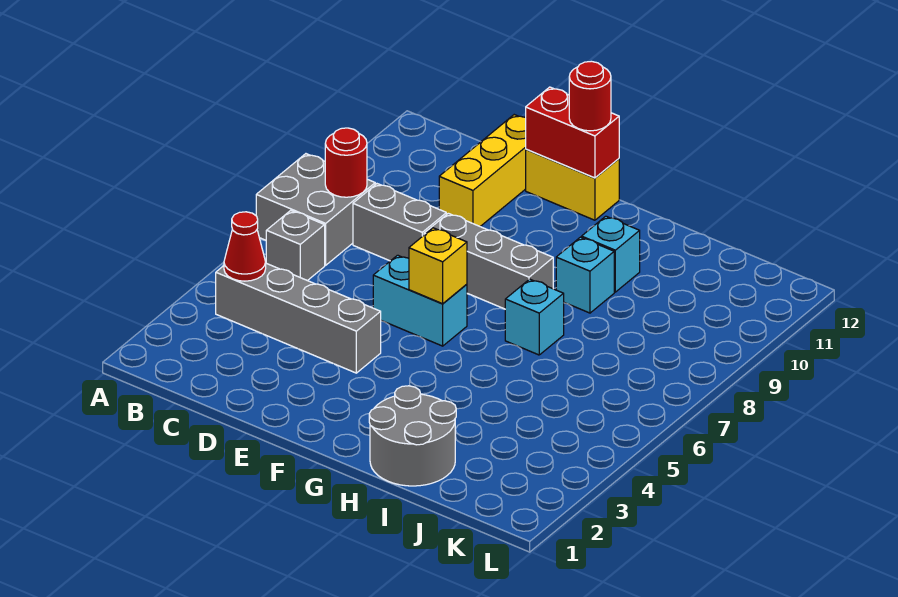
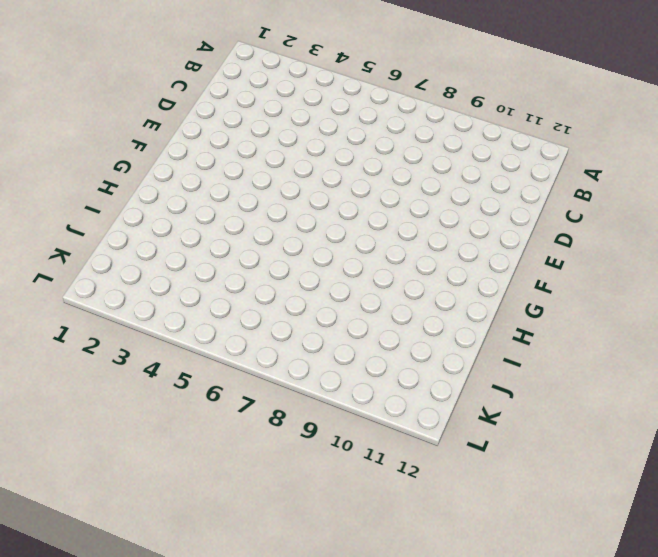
none -> grey brick A7:B8 level 1
none -> grey brick B4:E4 level 1
none -> grey brick B6 level 1

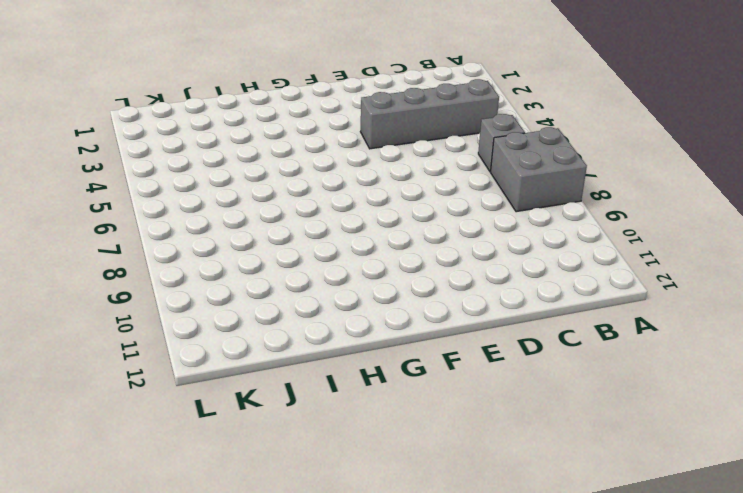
none -> grey brick C8:D8 level 1
none -> yellow brick D10:D12 level 1
none -> cyan brick E6:F6 level 1

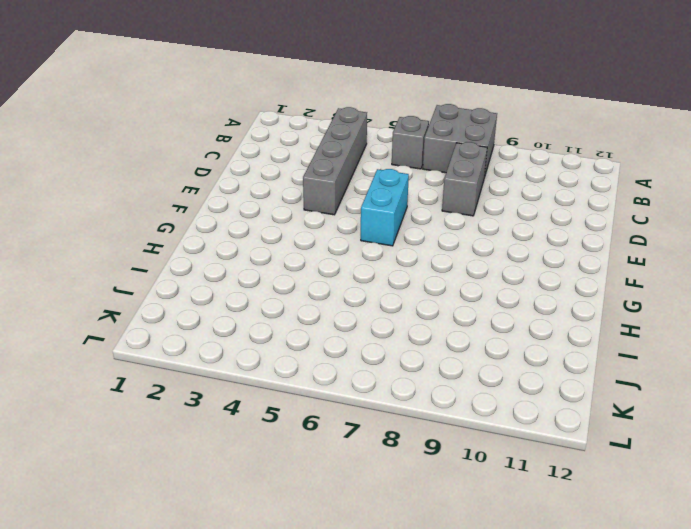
none -> yellow brick D10:D12 level 1
none -> grey brick E8:G8 level 1
none -> yellow brick E12:F12 level 1

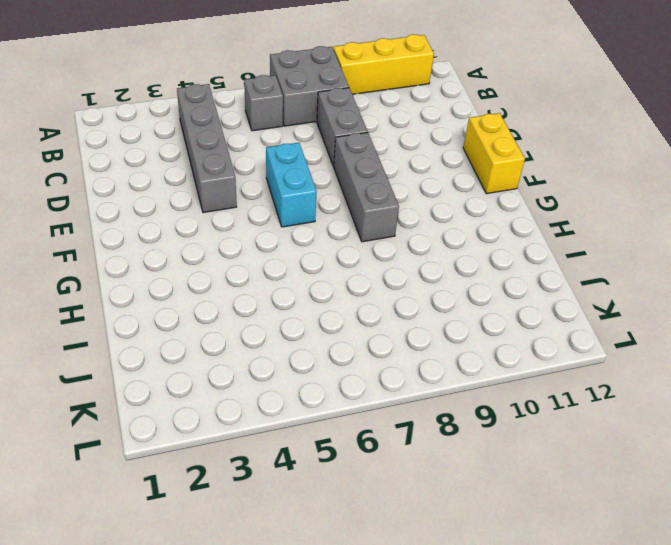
yellow brick A9:A11 level 1 -> yellow brick D10:D12 level 1
none -> grey round brick H1:I2 level 1
none -> cyan brick H7 level 1
none -> cyan brick H9 level 1

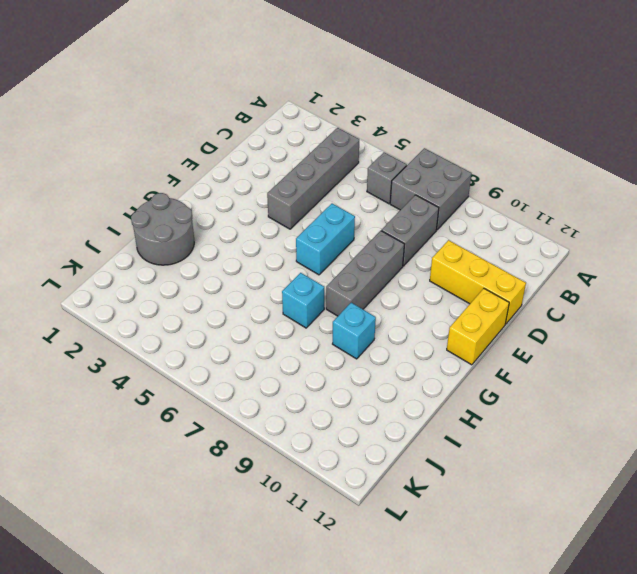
none -> cyan brick H10 level 1
none -> red cone B4 level 2
none -> red round brick B8 level 2

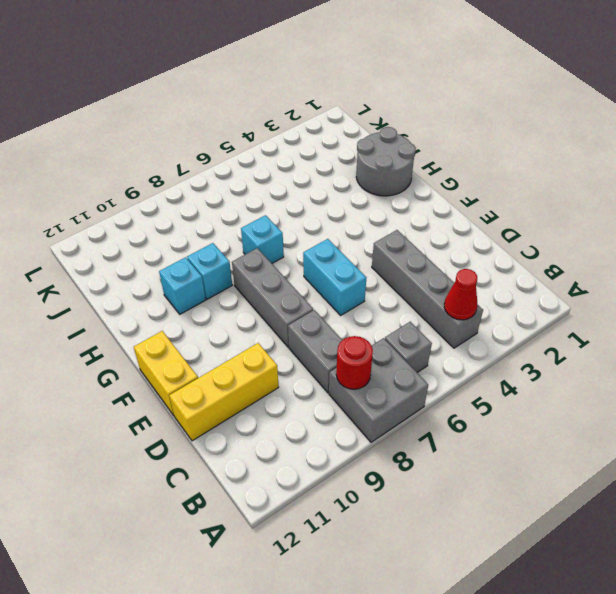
none -> red brick E12:F12 level 2
none -> yellow brick F6 level 2
none -> red round brick F12 level 3

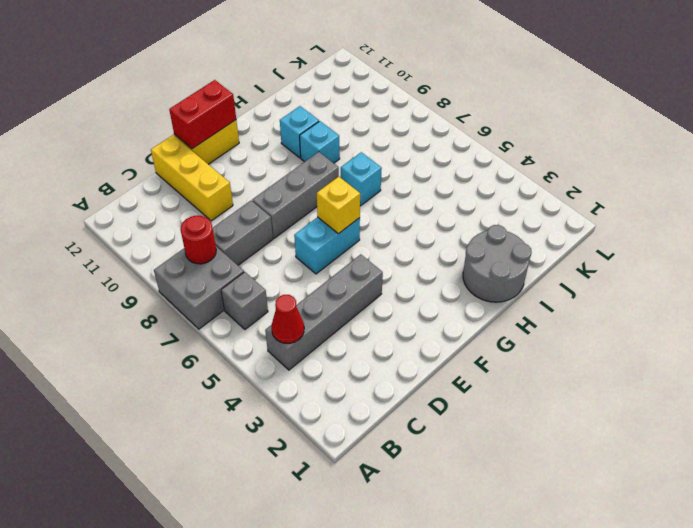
none -> red round brick F12 level 3

